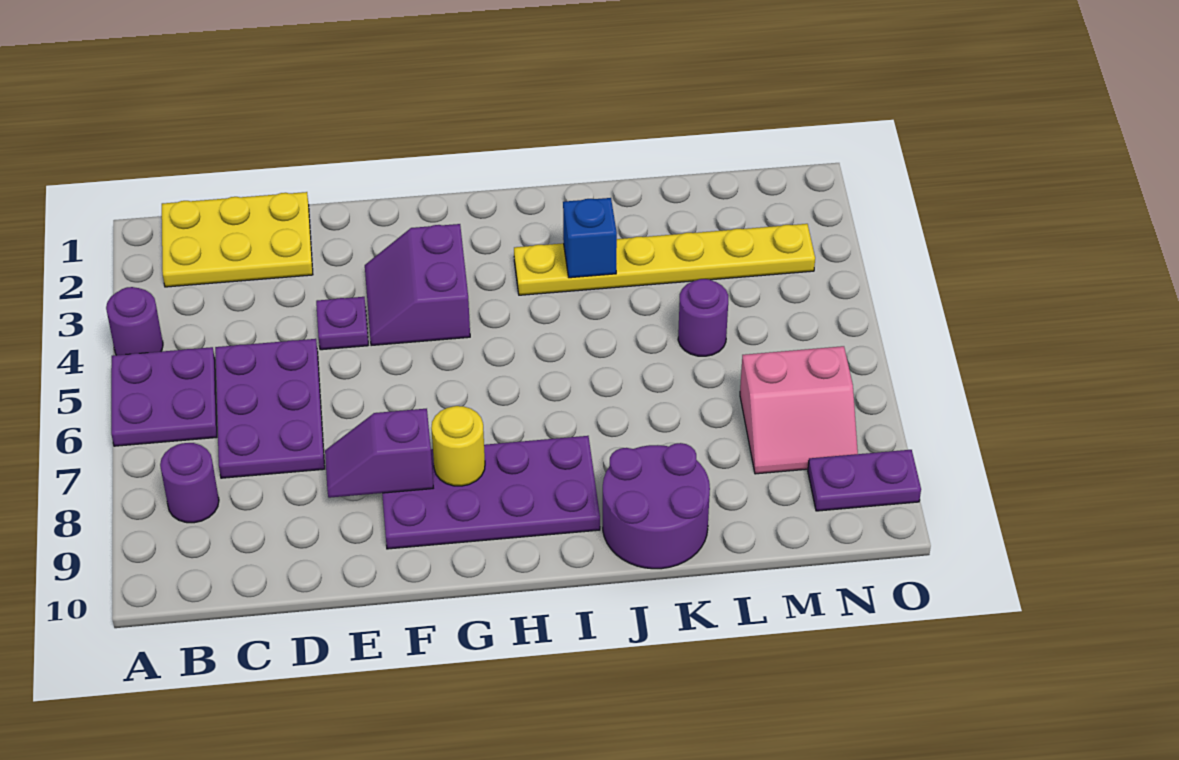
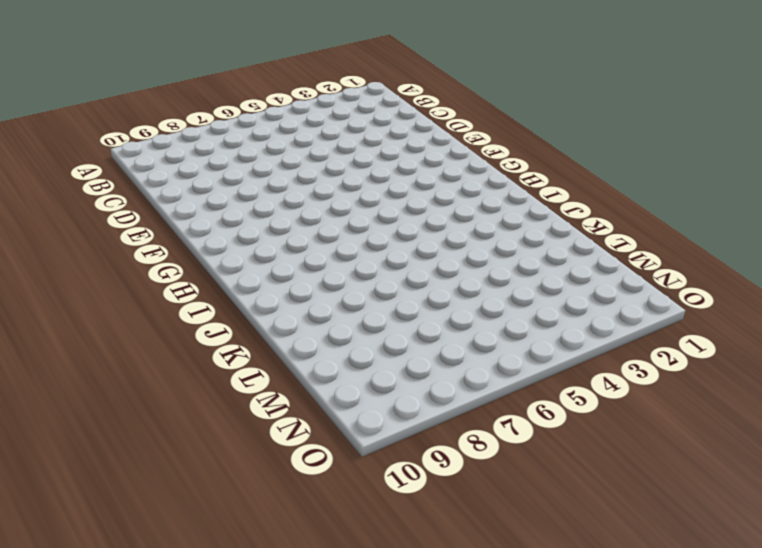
none -> purple round brick A4 level 1
none -> purple plate A5:B6 level 1
none -> yellow plate B1:D2 level 1

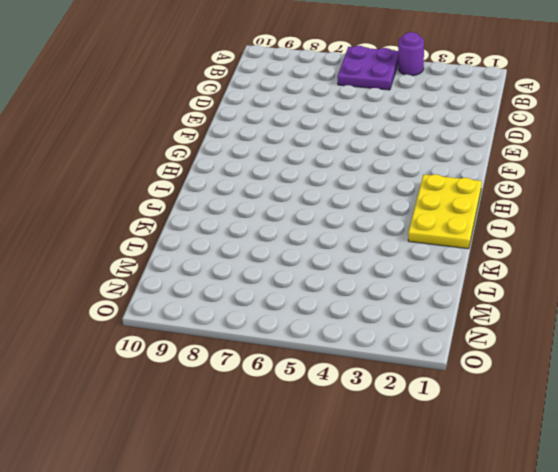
yellow plate H1:J2 level 1 -> yellow plate B1:D2 level 1
none -> purple round brick B8 level 1
none -> purple plate C5:D7 level 1
none -> purple plate E4 level 1

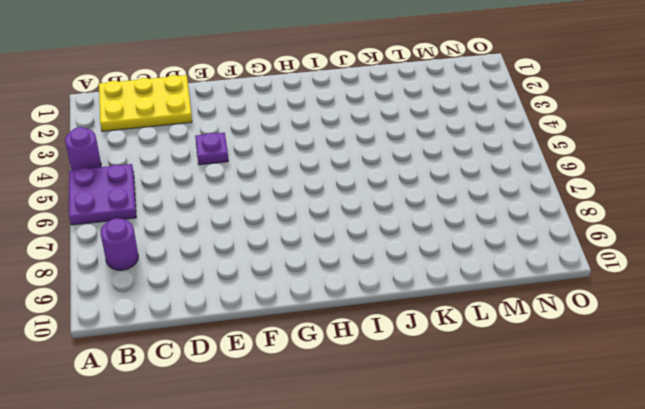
none -> purple plate C5:D7 level 1
none -> purple slope F3:G4 level 1 top G
none -> purple plate F8:I9 level 1

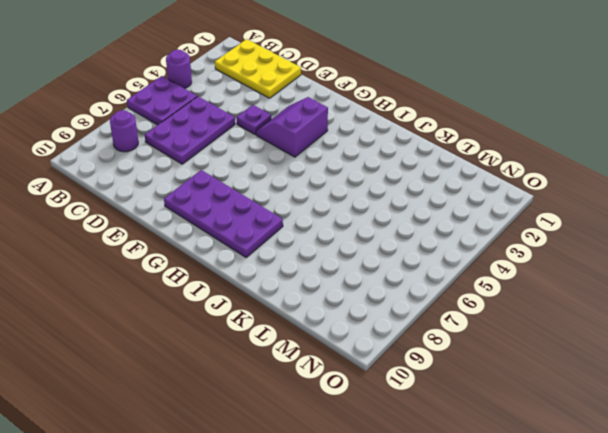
none -> yellow plate I3:N3 level 1
none -> purple round brick J9:K10 level 1
none -> purple round brick L5 level 1

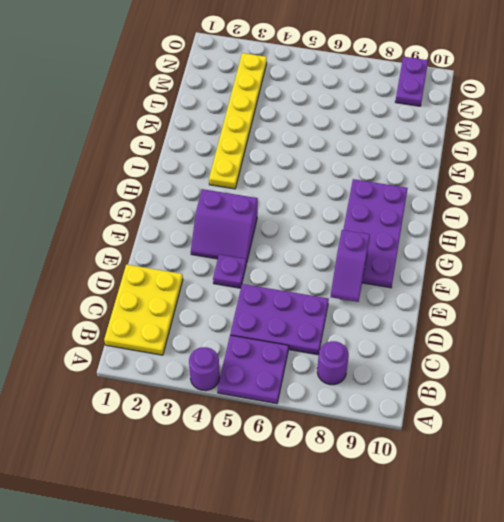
none -> purple round brick J9:K10 level 1
none -> purple round brick L5 level 1
none -> pink slope M7:N8 level 1 top 7

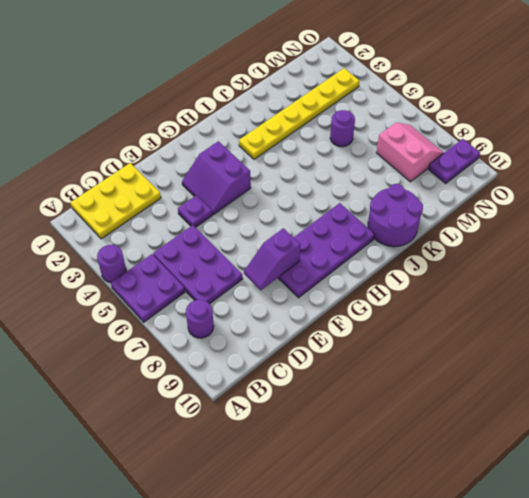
pink slope M7:N8 level 1 top M -> pink slope M7:N8 level 1 top 7
none -> yellow round brick G8 level 2
none -> blue brick J3 level 2

